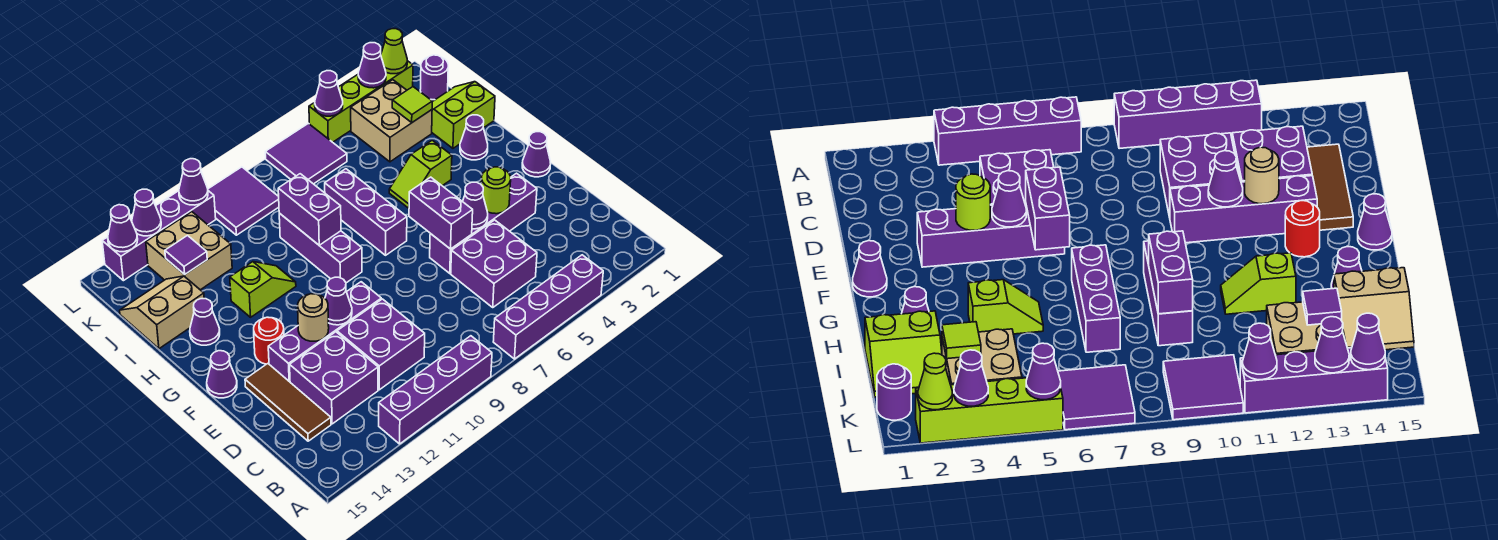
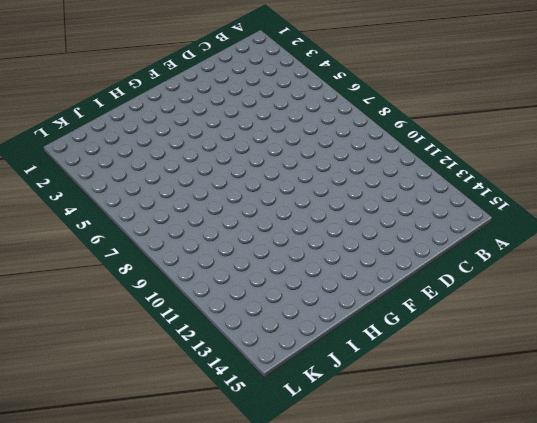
none -> purple brick A4:A7 level 1
none -> purple brick A9:A12 level 1
none -> purple brick C5:D6 level 1
none -> purple brick C10:D11 level 1

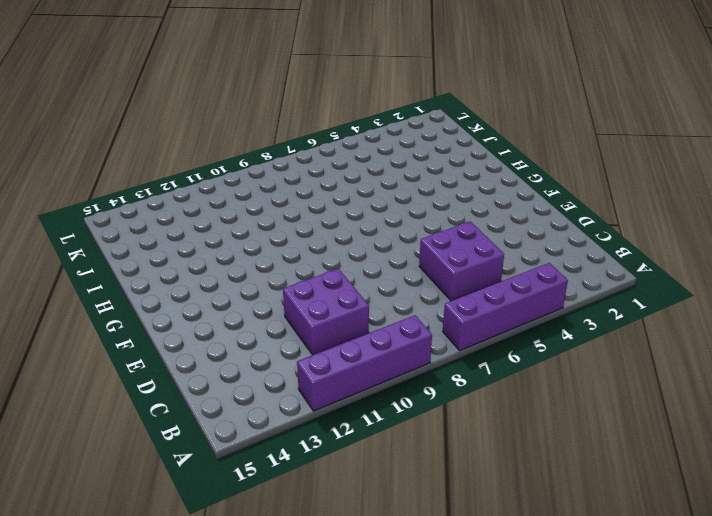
none -> purple brick C12:D13 level 1
none -> brown tile C14:E14 level 1
none -> purple brick E3:E6 level 1
none -> purple brick E10:E13 level 1

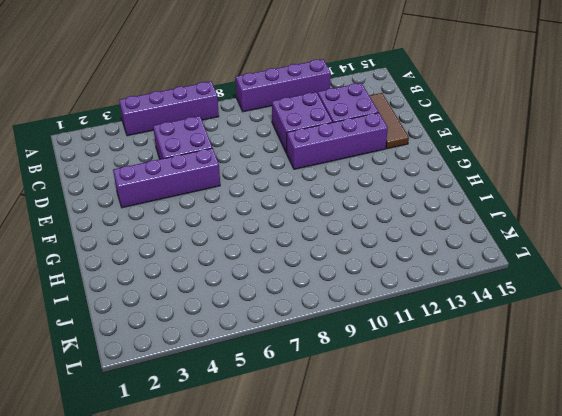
none -> purple cone F1 level 1
none -> red round brick F13 level 1
none -> purple cone F15 level 1
none -> purple brick G7:I7 level 1

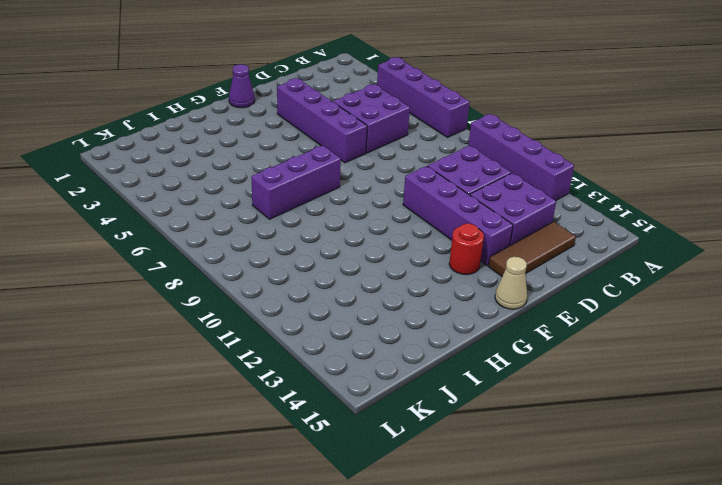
tan cone F15 level 1 -> purple cone F15 level 1
none -> purple brick G9:I9 level 1
none -> purple cone H2 level 1
none -> lime slope H4:H5 level 1 top 4
none -> lime slope H11:H12 level 1 top 12

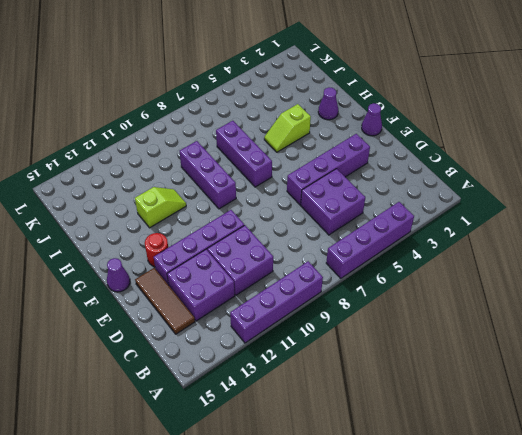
none -> purple cone H14 level 1
none -> lime slope I1:J2 level 1 top I
none -> tan slope I14:J15 level 1 top I
none -> tan brick J3:K4 level 1

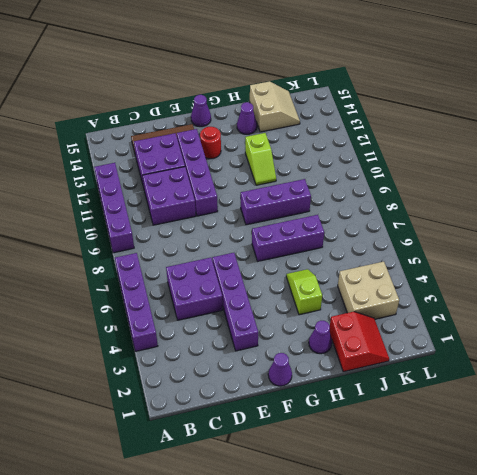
red slope I1:J2 level 1 top I -> lime slope I1:J2 level 1 top I
none -> tan brick J12:K13 level 1
none -> purple round brick K1 level 1
none -> purple tile K6:L7 level 1
none -> purple tile K9:L10 level 1

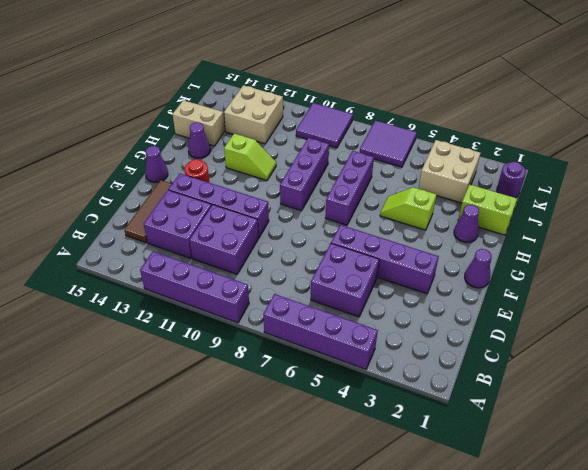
none -> lime brick L2:L5 level 1
none -> purple brick L11:L14 level 1
none -> lime round brick E4 level 2
none -> purple cone E5 level 2

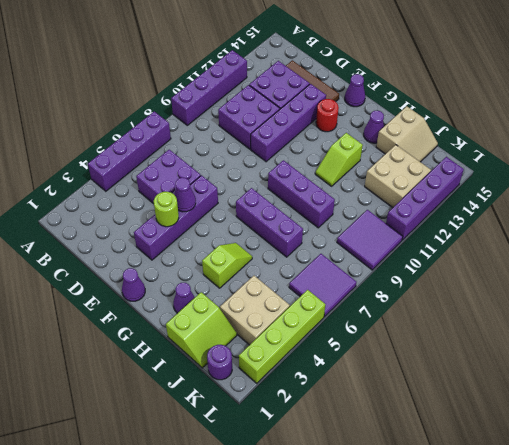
none -> purple brick E6:F6 level 2
none -> purple cone E11 level 2
none -> tan round brick E12 level 2
none -> purple brick H9:I9 level 2

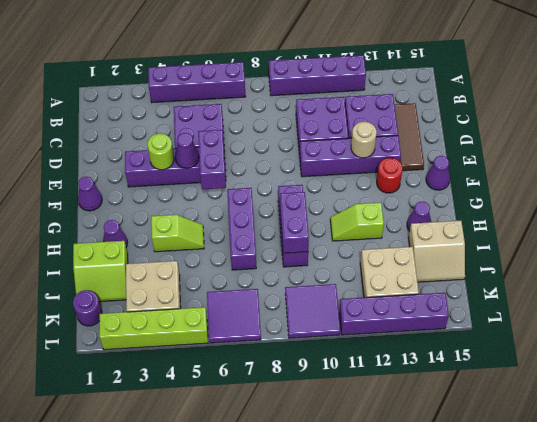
none -> purple cone E11 level 2
none -> lime tile J3 level 2
none -> purple tile J13 level 2
none -> lime cone L2 level 2

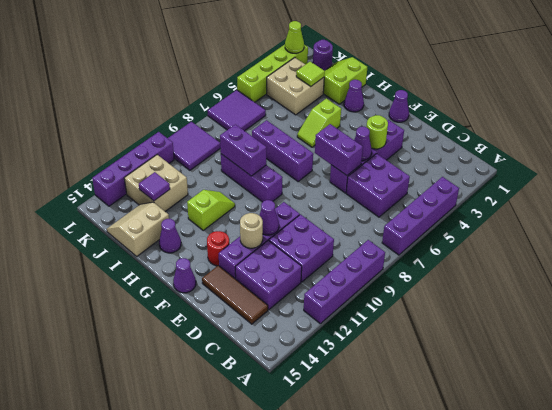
none -> purple cone L3 level 2
none -> purple cone L5 level 2
none -> purple cone L11 level 2
none -> purple cone L13 level 2

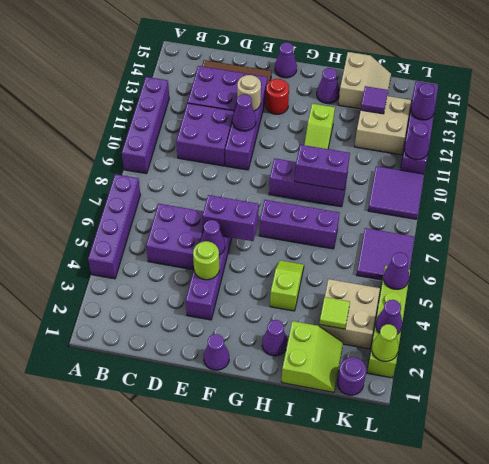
none -> purple cone L14 level 2

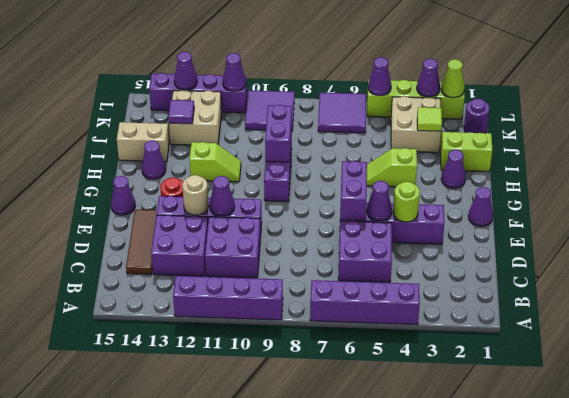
none -> purple brick G7:I7 level 1
none -> purple cone L14 level 2

